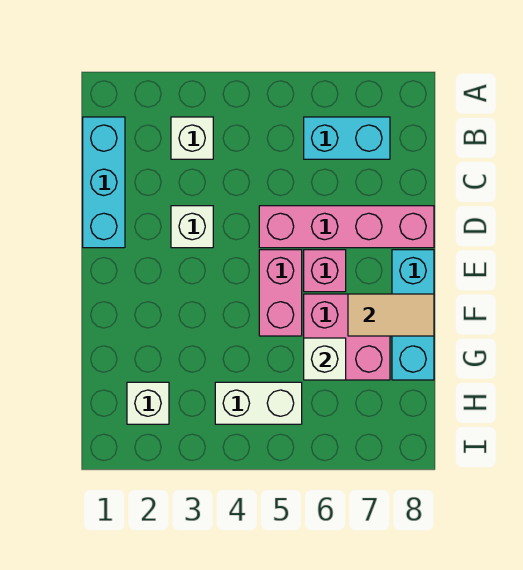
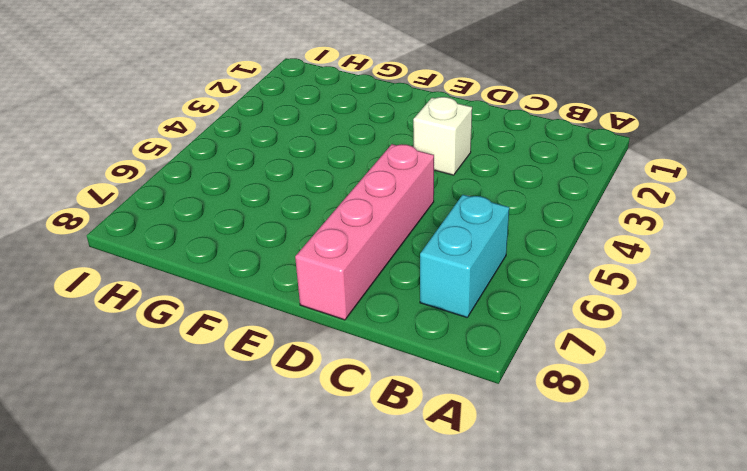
none -> cyan brick B1:D1 level 1
none -> white brick B3 level 1
none -> pink brick E5:F5 level 1

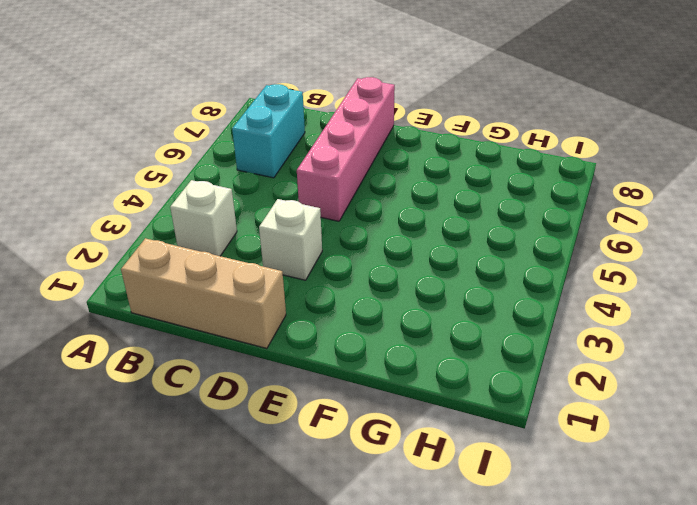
tan brick B1:D1 level 1 -> cyan brick B1:D1 level 1
none -> pink brick E5:F5 level 1
none -> pink brick E6 level 1
none -> cyan brick E8:G8 level 1

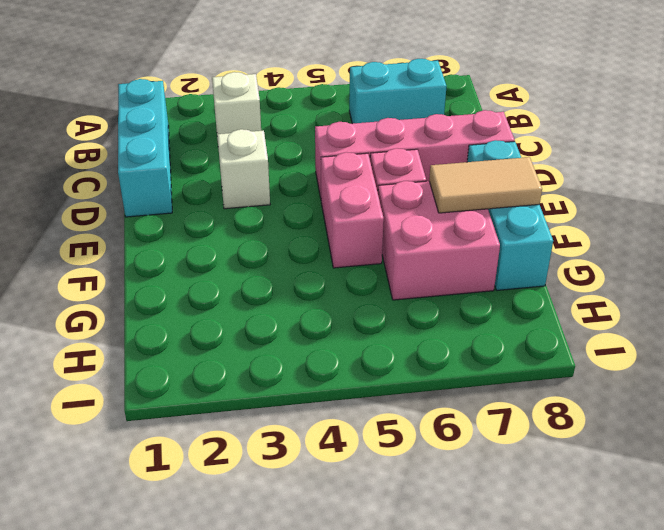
none -> white brick H2 level 1
none -> white brick H4:H5 level 1
none -> white brick G6 level 2

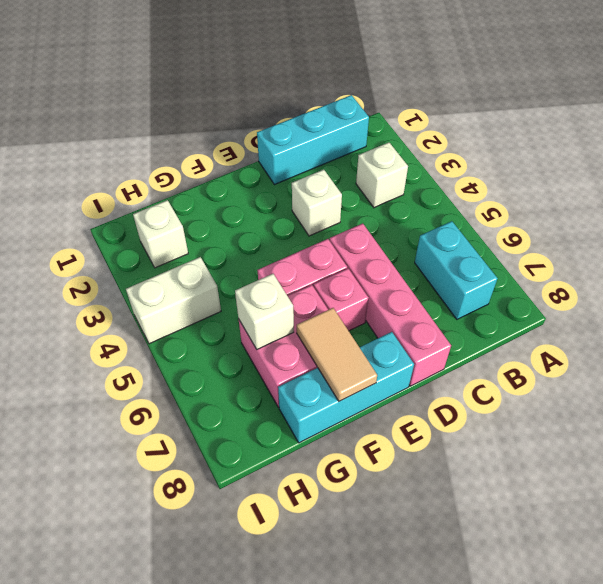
white brick H4:I4 level 1 -> white brick H4:H5 level 1

